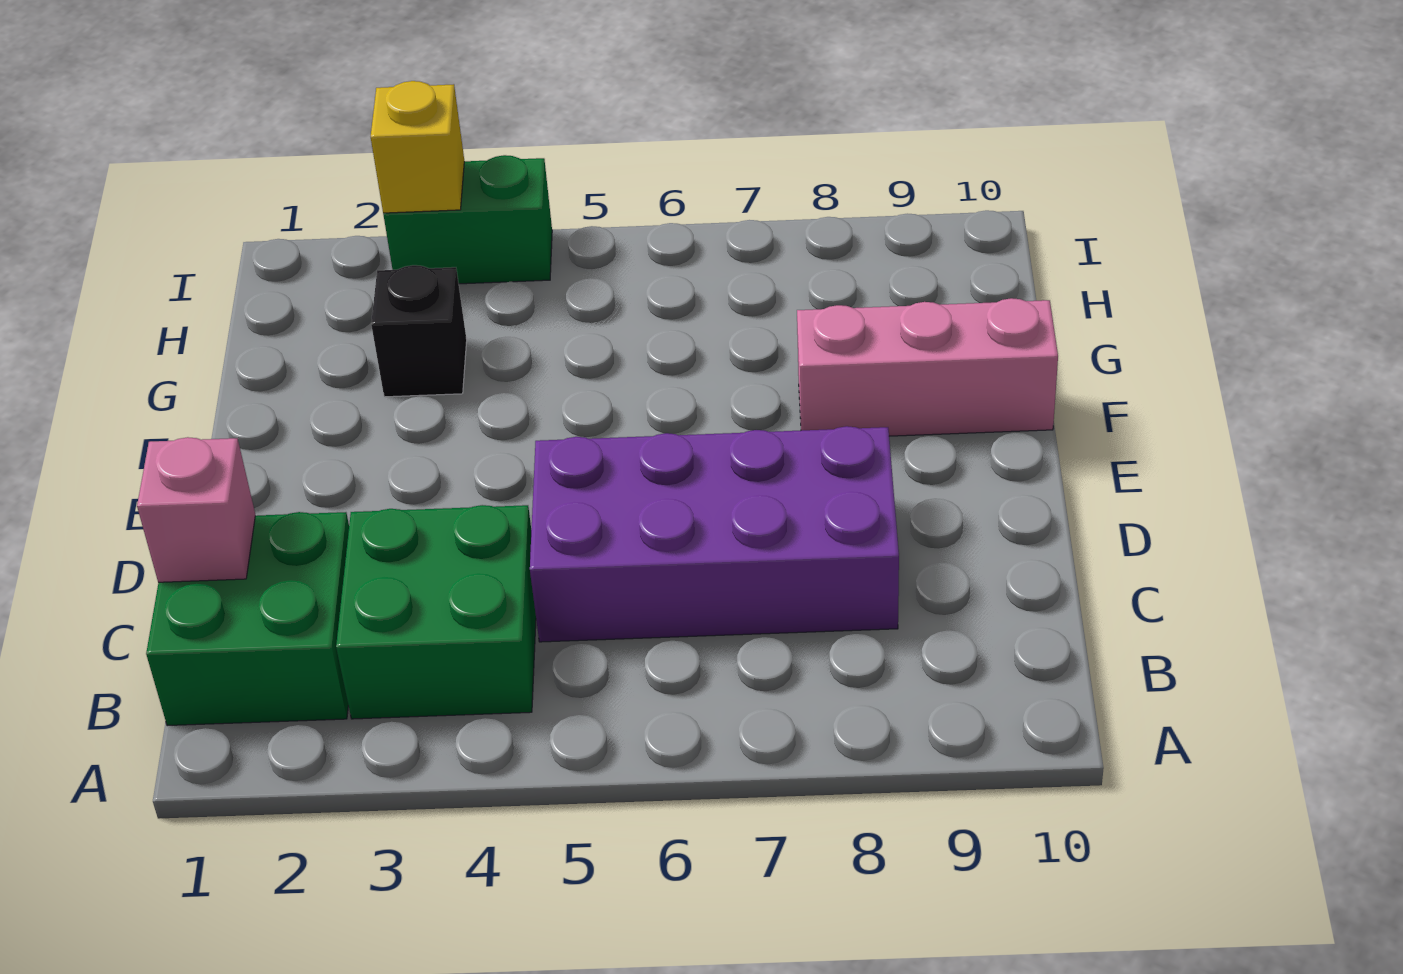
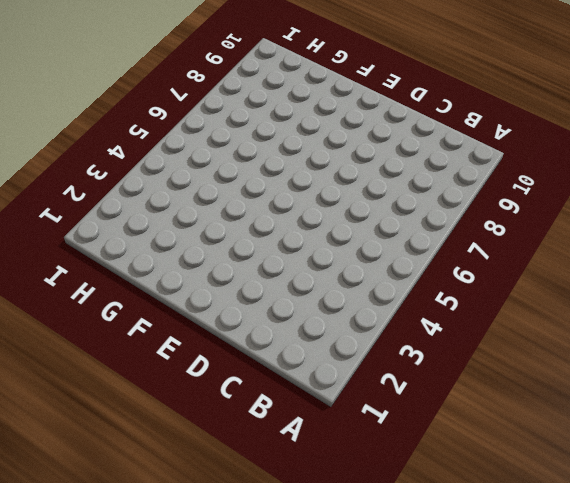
none -> green brick B1:C2 level 1
none -> green brick B3:C4 level 1

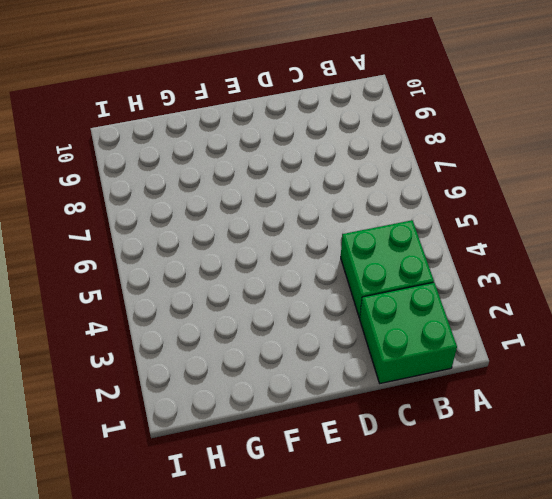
none -> purple brick C5:D8 level 1
none -> pink brick F8:F10 level 1

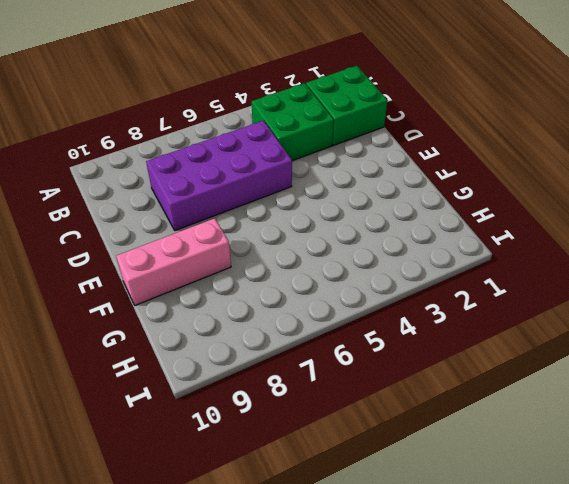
none -> black brick G3 level 1
none -> green brick I3:I4 level 1

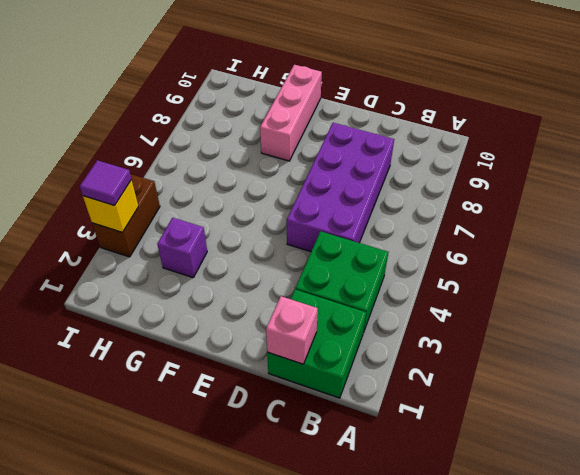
purple brick G3 level 1 -> black brick G3 level 1
brown brick I3:I4 level 1 -> green brick I3:I4 level 1
purple tile I3 level 3 -> none

